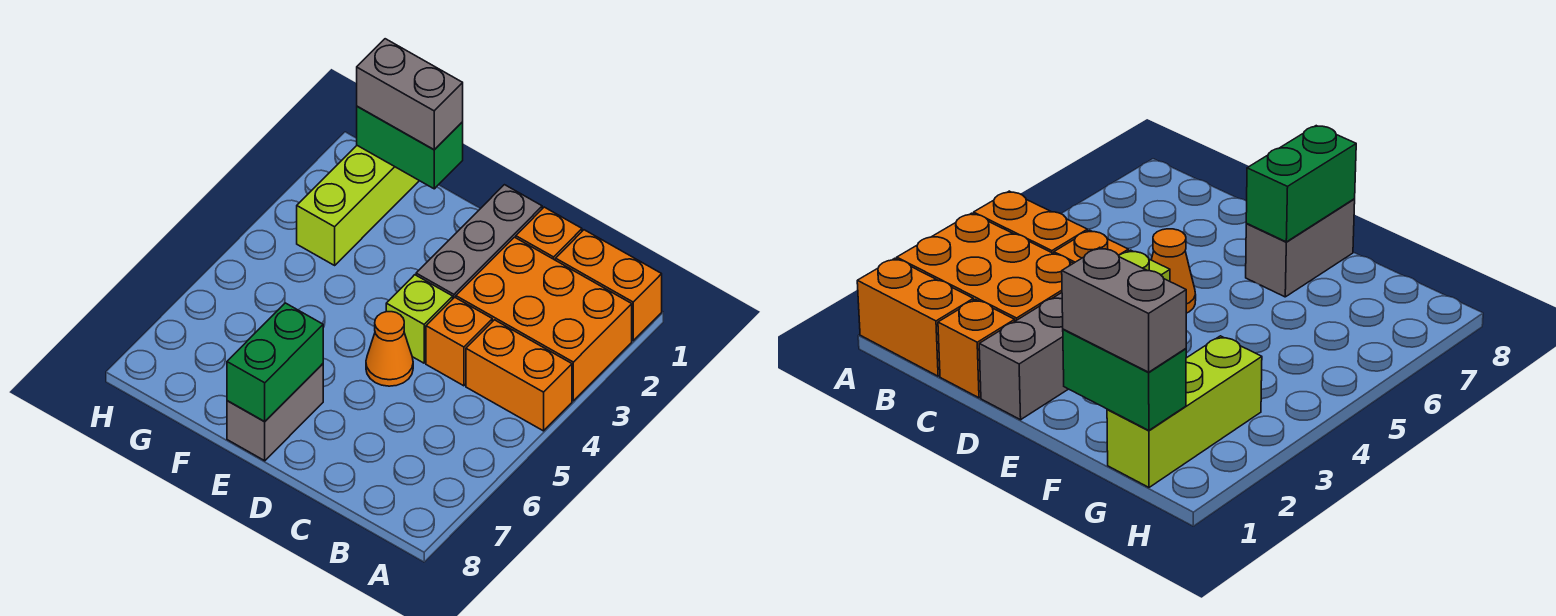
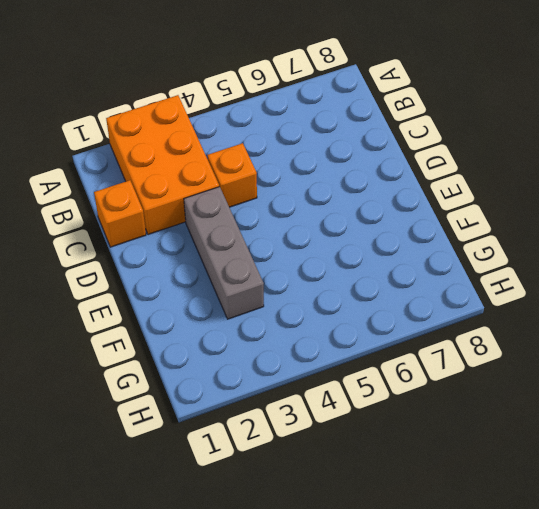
grey brick D3:F3 level 1 -> grey brick D1:D3 level 1
none -> orange brick A1:B1 level 1
none -> orange brick A4:B4 level 1
none -> lime brick D4 level 1

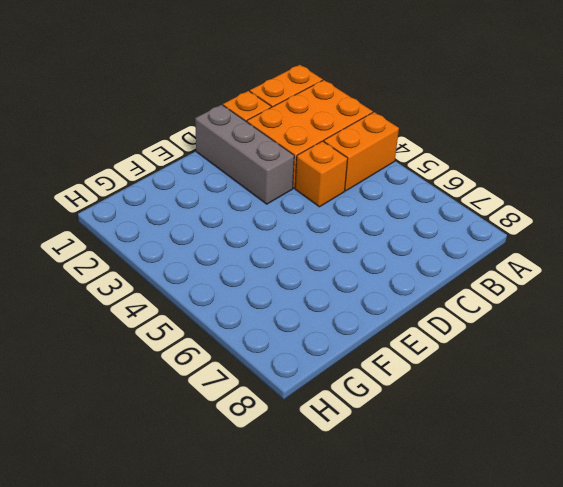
none -> lime brick D4 level 1
none -> orange cone D5 level 1
none -> grey brick E7:E8 level 1

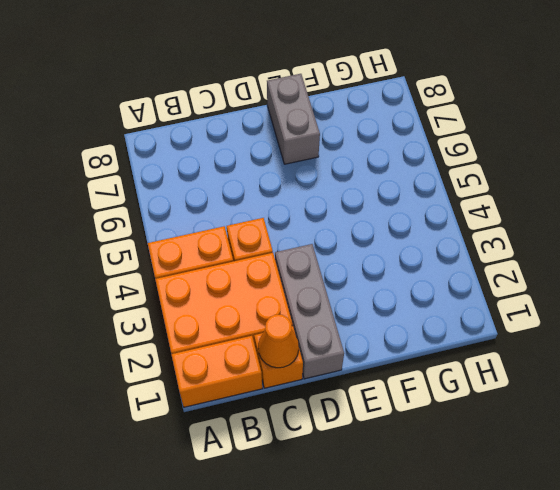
orange cone C1 level 2 -> orange cone D5 level 1
none -> lime brick D4 level 1
none -> lime brick G1:G3 level 1
none -> green brick E7:E8 level 2

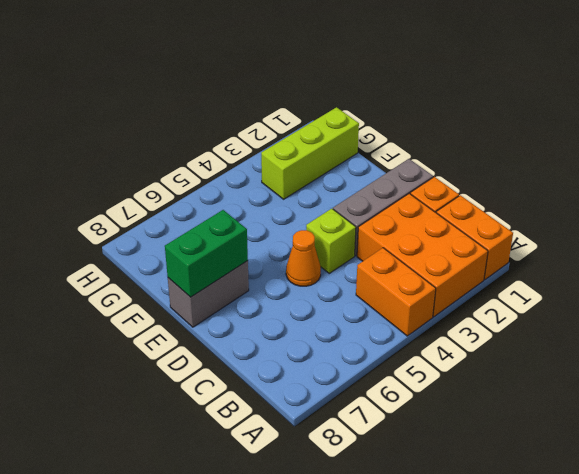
none -> orange brick C4 level 1
none -> green brick F1:G1 level 2
none -> grey brick F1:G1 level 3

